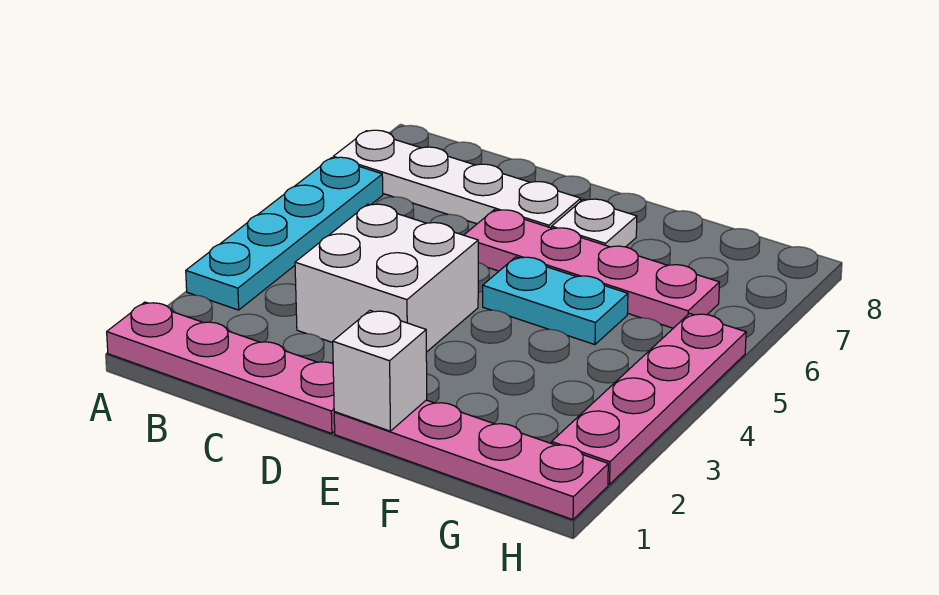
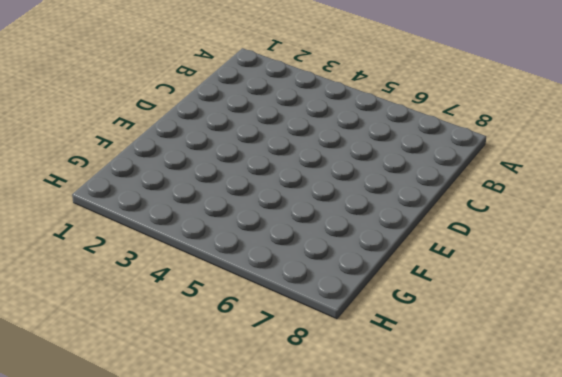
none -> pink plate A1:D1 level 1
none -> cyan plate A3:A6 level 1

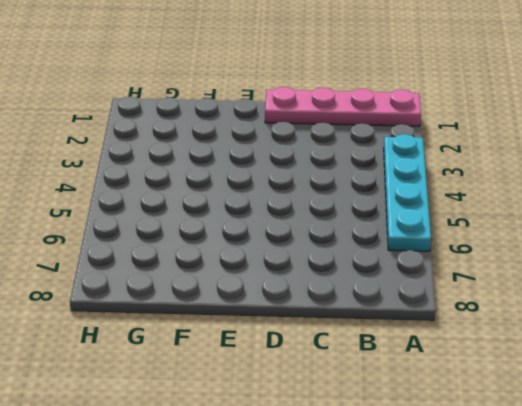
none -> white plate A7:D7 level 1
none -> white brick C3:D4 level 1

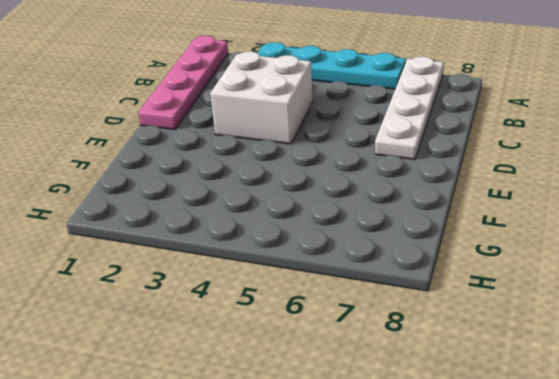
none -> pink plate D6:G6 level 1
none -> pink plate E1:H1 level 1

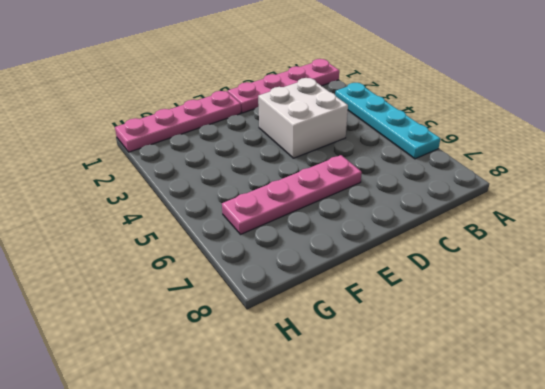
none -> white plate A7:D7 level 1
none -> cyan plate E5:F5 level 1

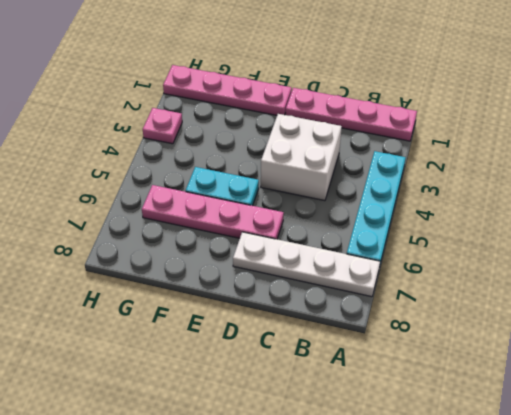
pink plate H3 level 1 -> pink plate H2:H5 level 1
none -> white plate E7 level 1
none -> white brick E1 level 2

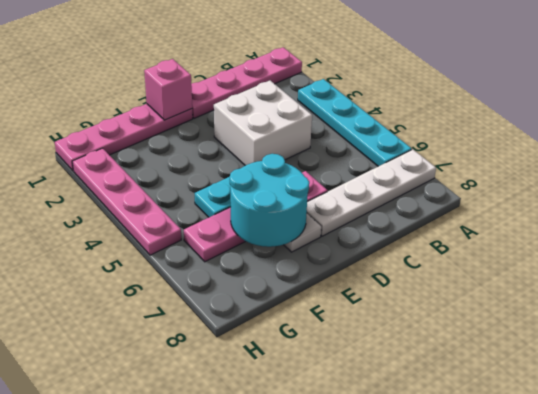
pink brick E1 level 2 -> white brick E1 level 2
cyan round brick E6:F7 level 2 -> none

